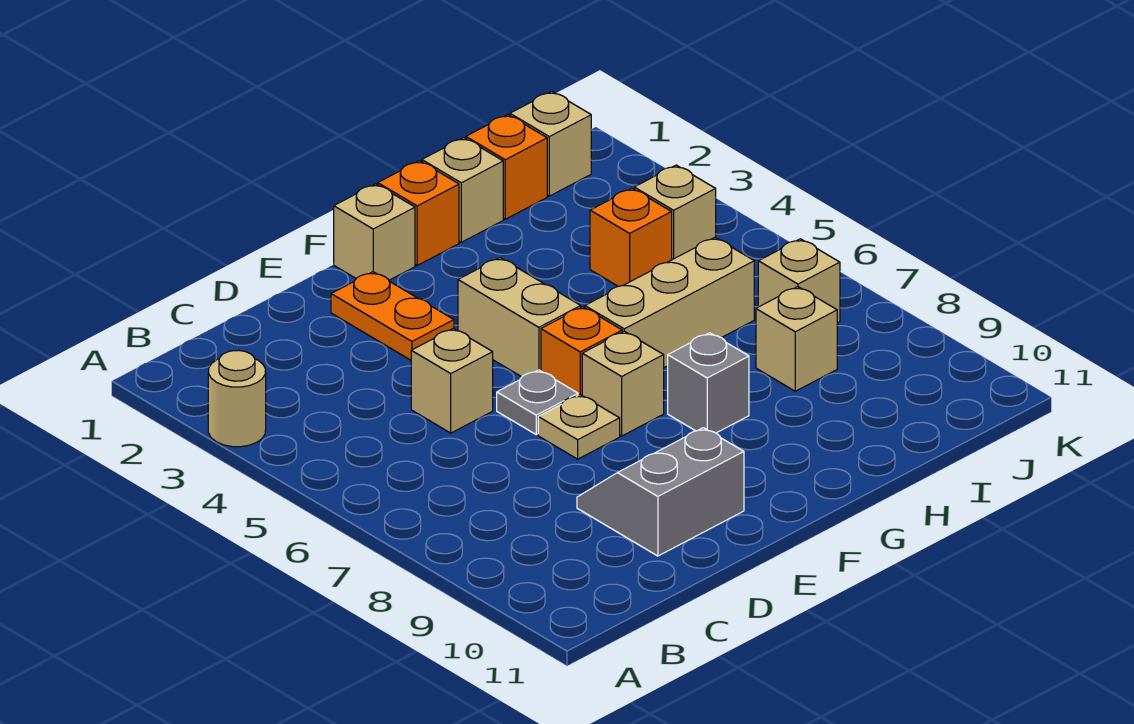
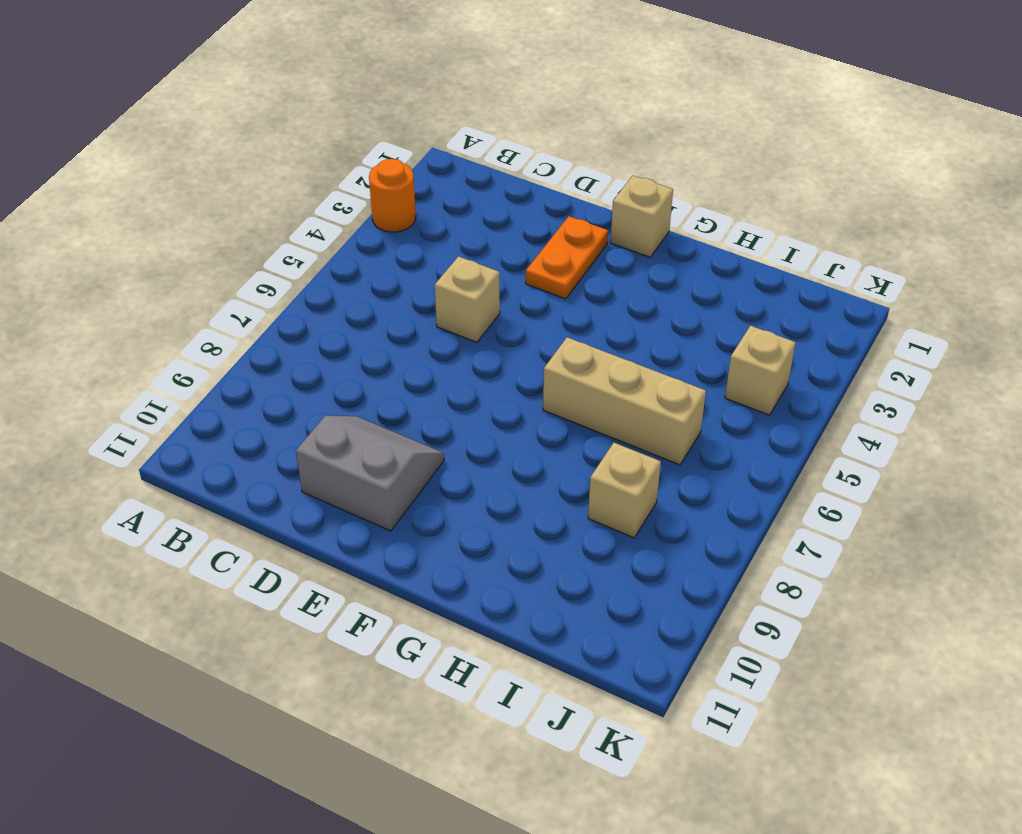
orange round brick A3 level 1 -> tan round brick A3 level 1
none -> grey plate E6 level 1
none -> tan plate E7 level 1
none -> tan brick F4:F5 level 1

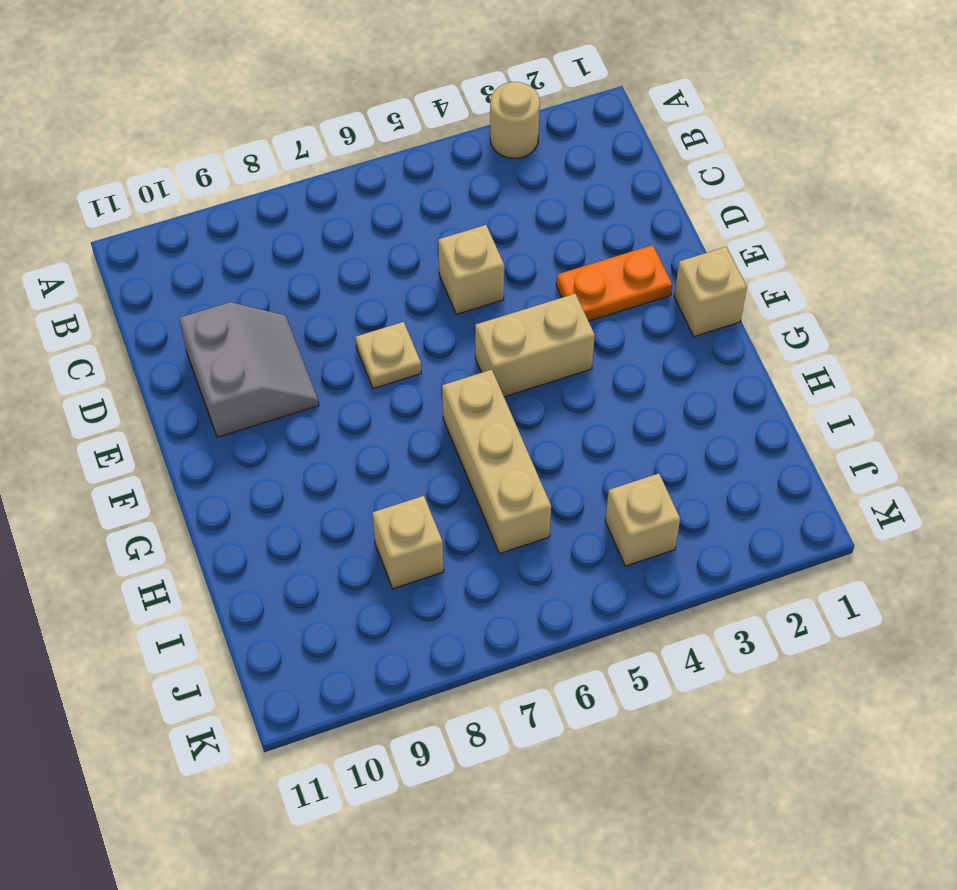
none -> grey plate E6 level 1
none -> orange brick F6 level 1
none -> tan brick F7 level 1

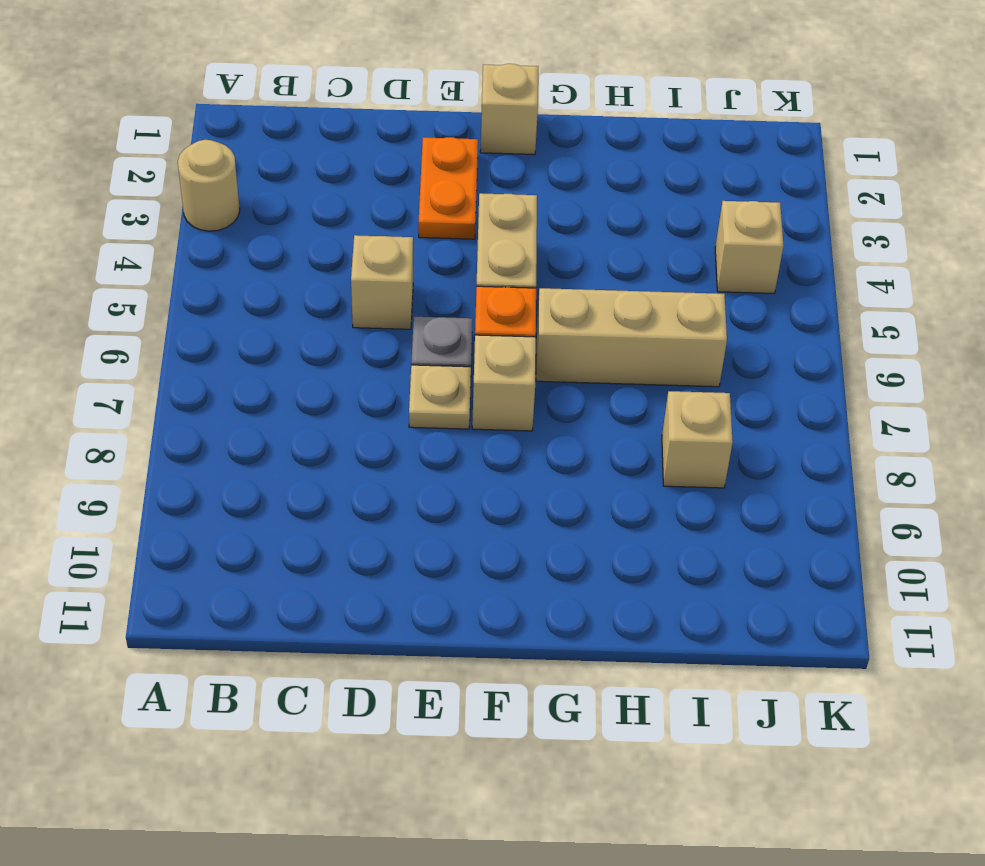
none -> grey slope D9:E10 level 1 top 10
none -> orange brick G1 level 1
none -> grey brick G8 level 1

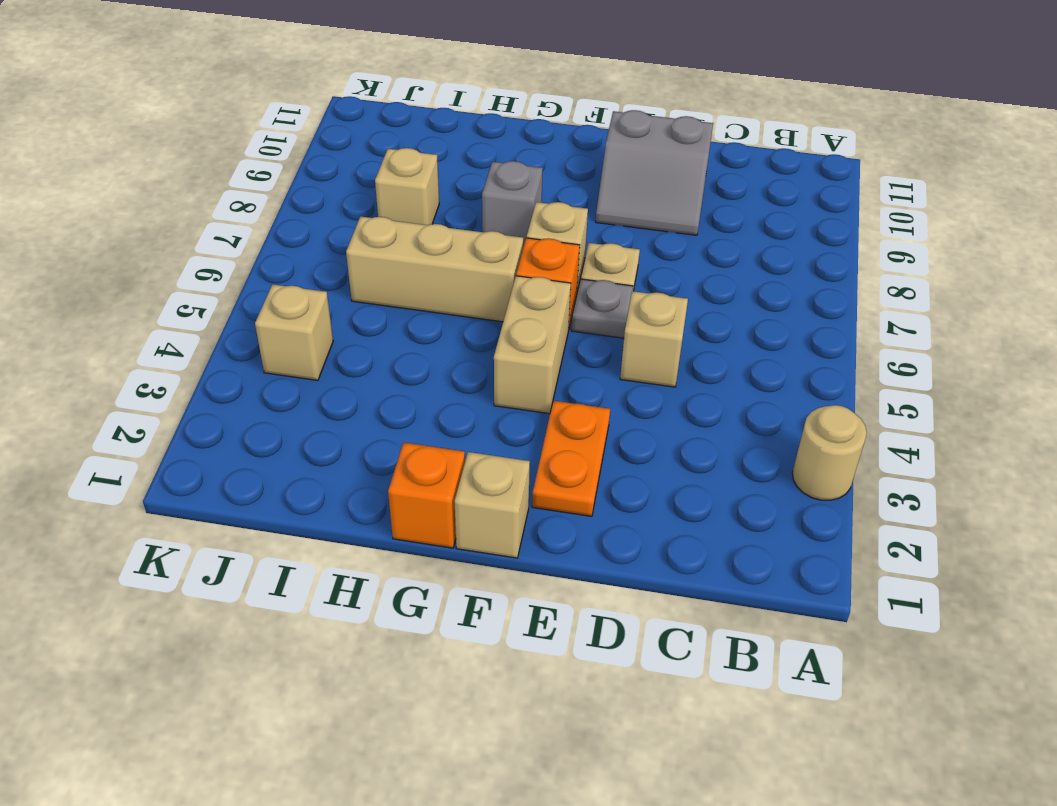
none -> tan brick H1 level 1
none -> orange brick I1 level 1
none -> orange brick I4 level 1

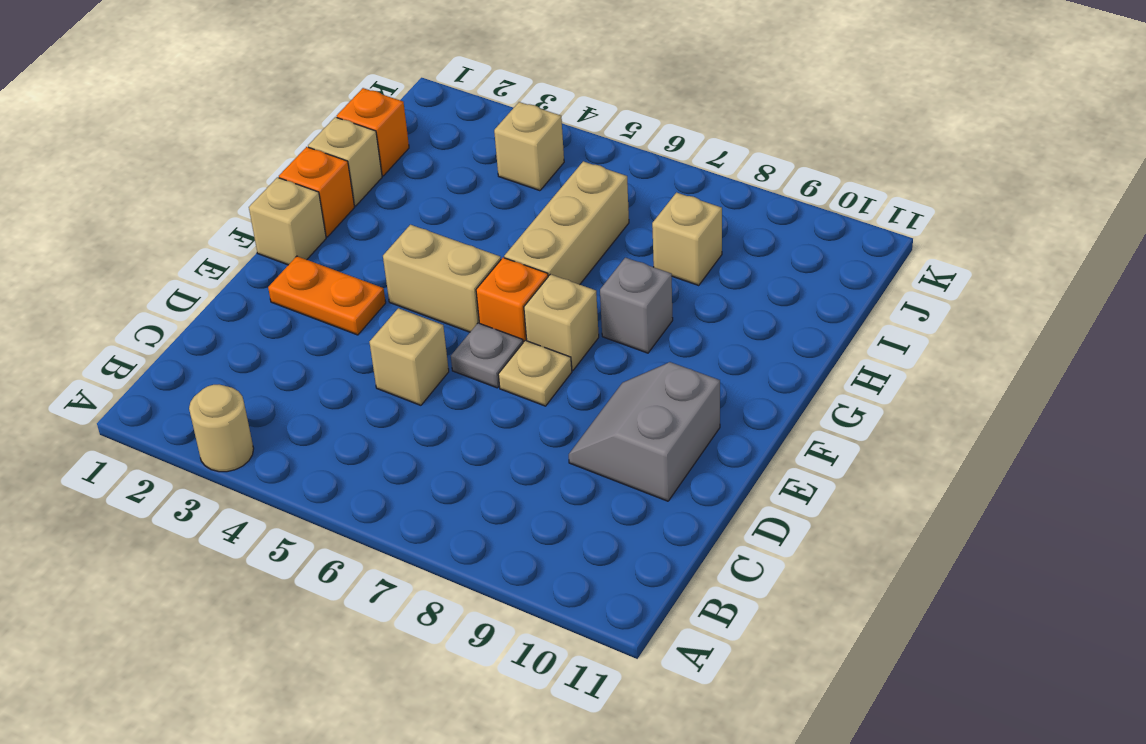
none -> orange brick I4 level 1
none -> tan brick J1 level 1
none -> tan brick J7 level 1

